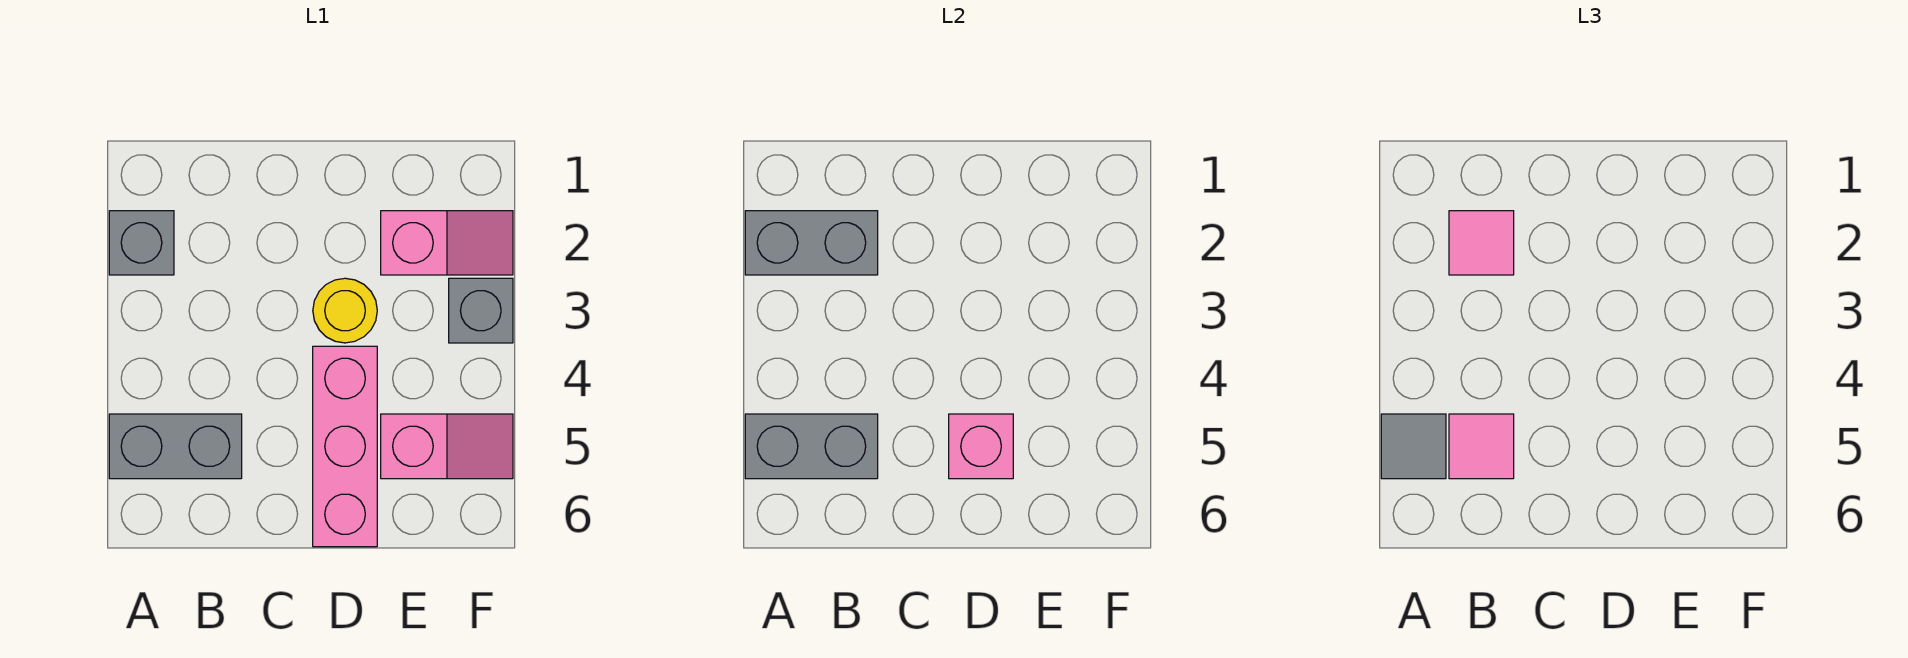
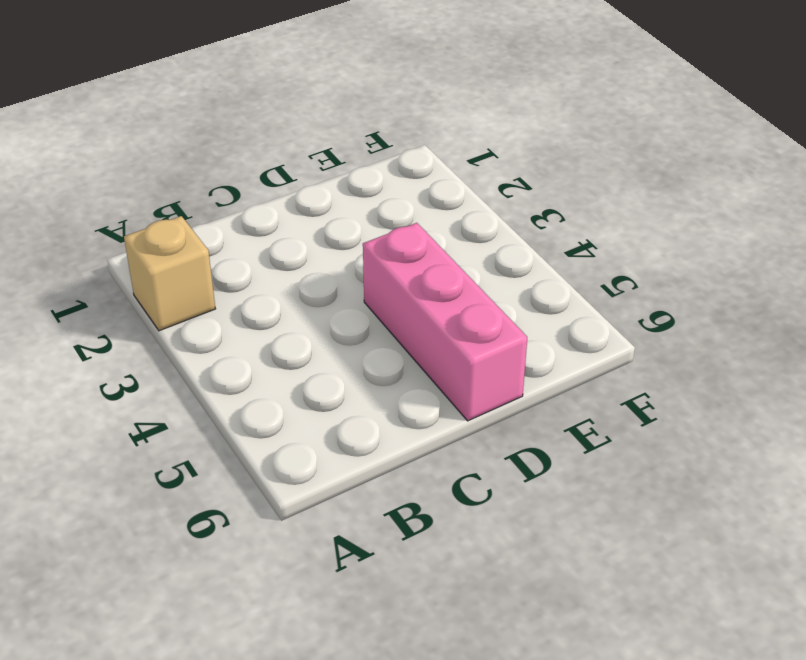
tan brick A2 level 1 -> grey brick A2 level 1
none -> grey brick A5:B5 level 1
none -> yellow round brick D3 level 1
none -> pink slope E2:F2 level 1 top E

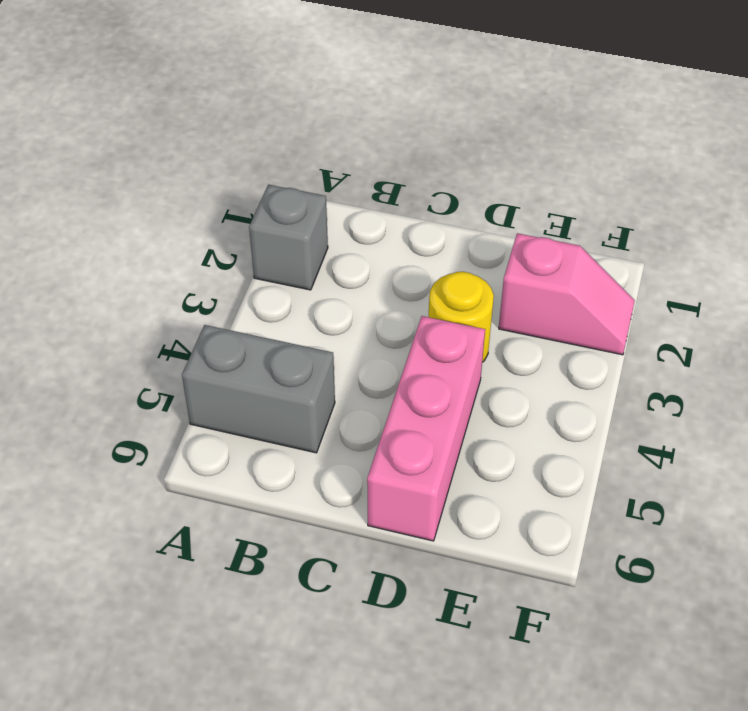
none -> pink slope E5:F5 level 1 top E
none -> grey brick F3 level 1
none -> grey brick A2:B2 level 2

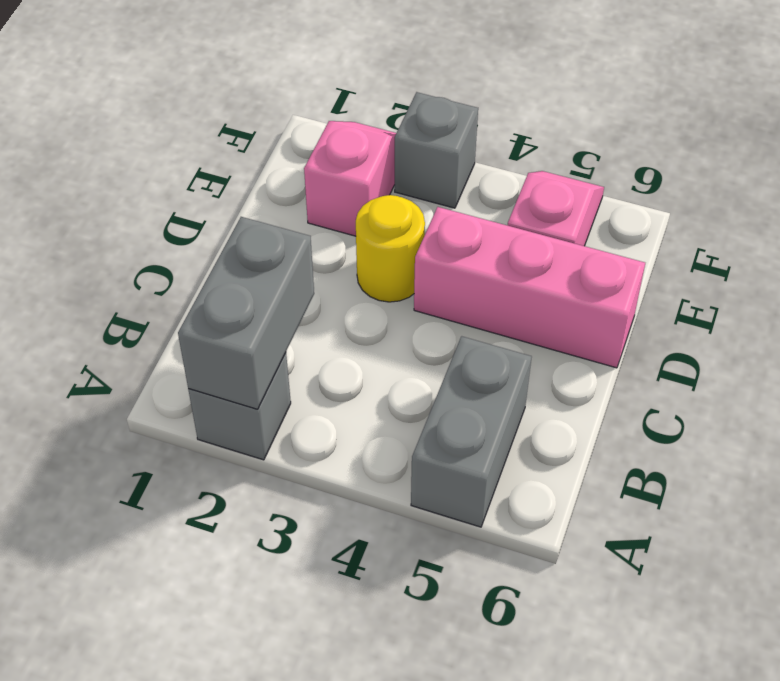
none -> grey brick A5:B5 level 2
none -> pink brick D5 level 2
none -> grey tile A5 level 3

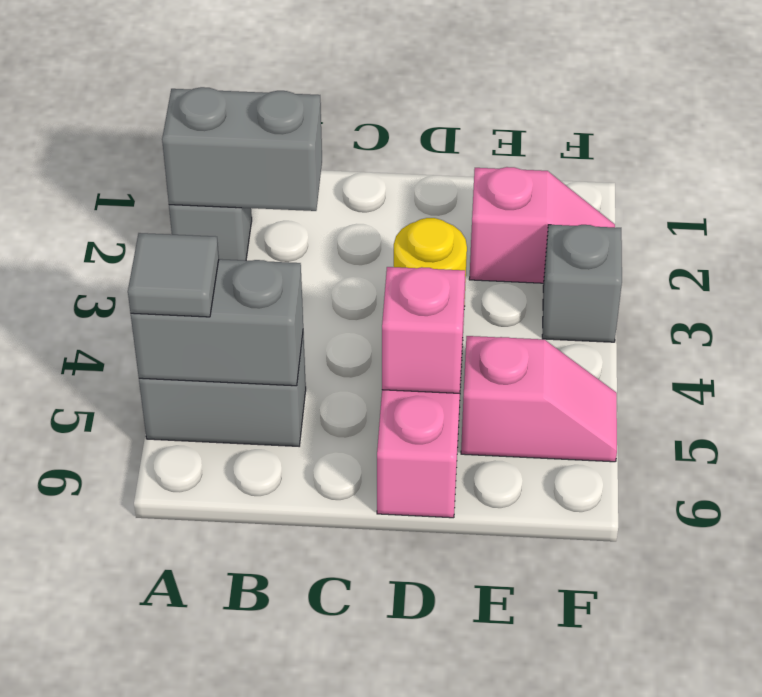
none -> pink tile B2 level 3
none -> pink tile B5 level 3

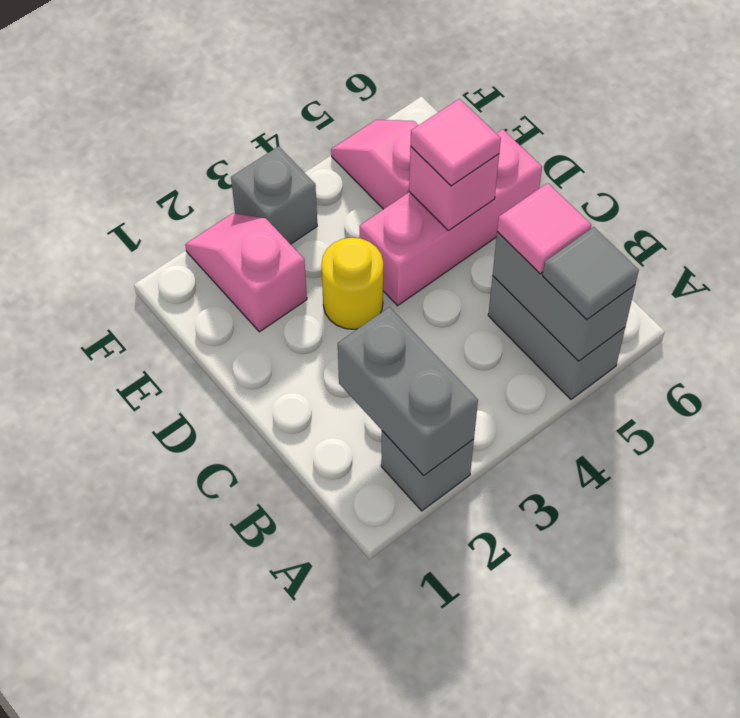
pink tile D5 level 3 -> pink tile B2 level 3

